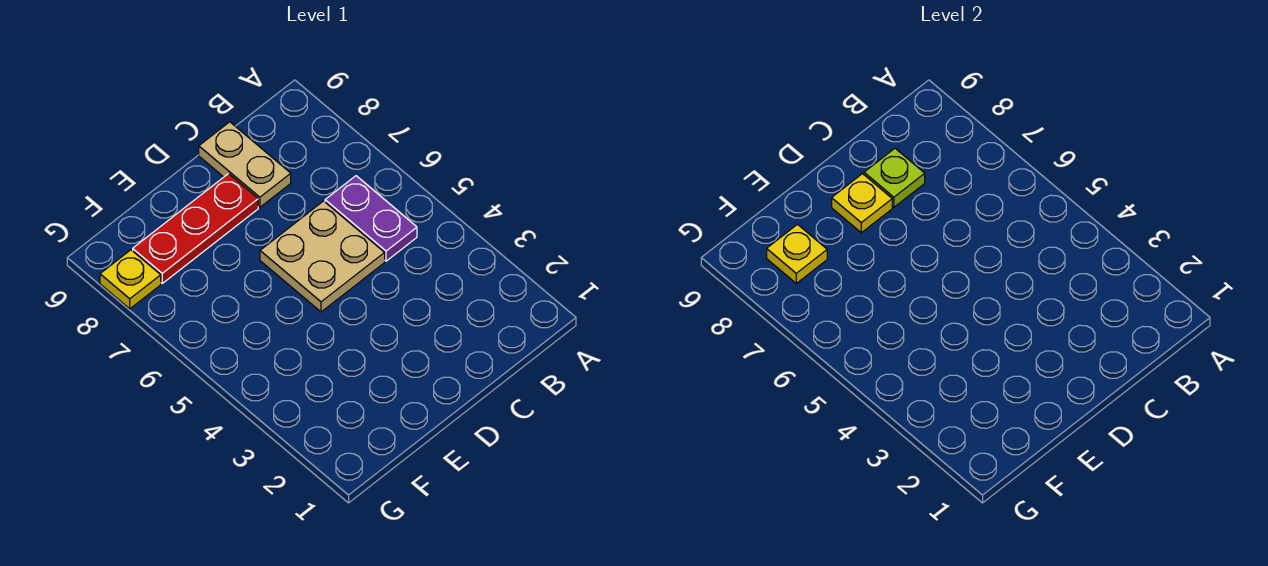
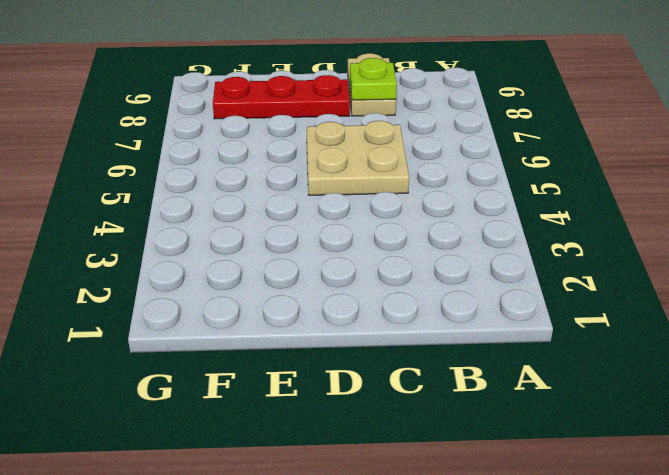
none -> purple plate B5:B6 level 1
none -> yellow plate G8 level 1

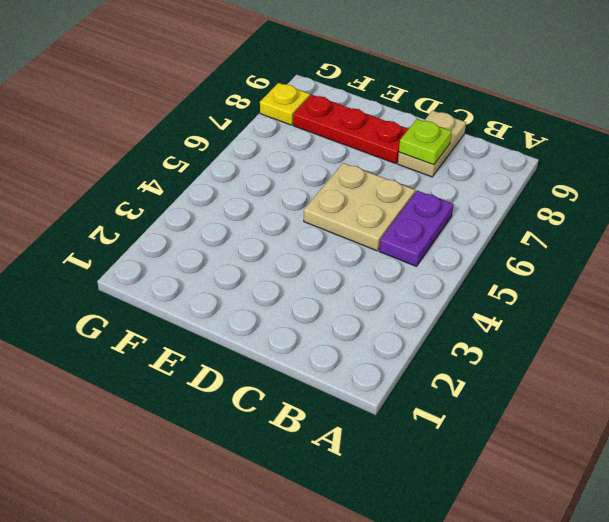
none -> yellow plate D8 level 2
none -> yellow plate F8 level 2

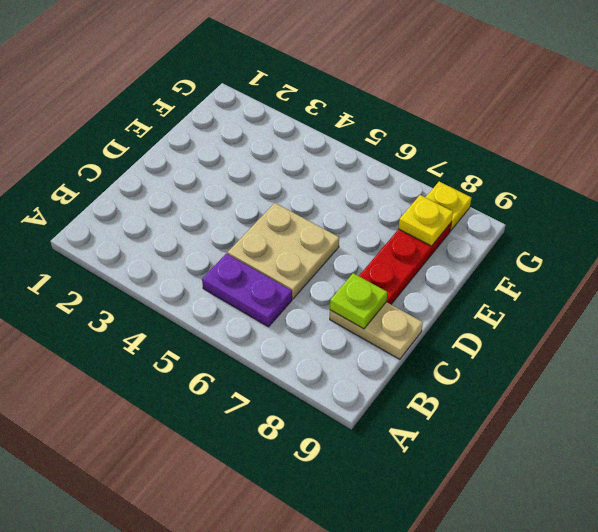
none -> yellow plate D8 level 2

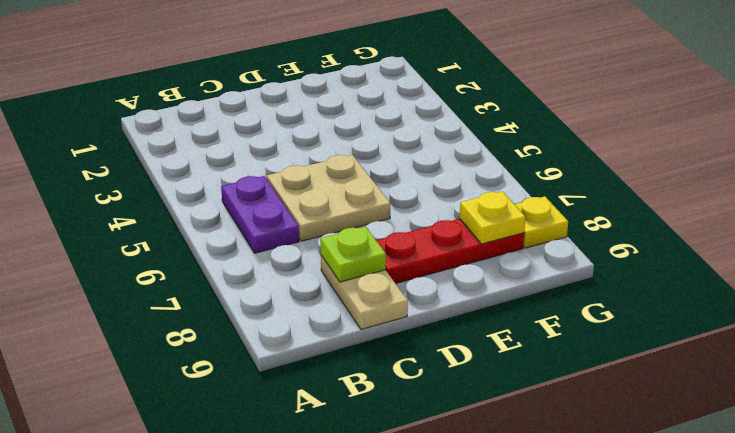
none -> yellow plate D8 level 2

